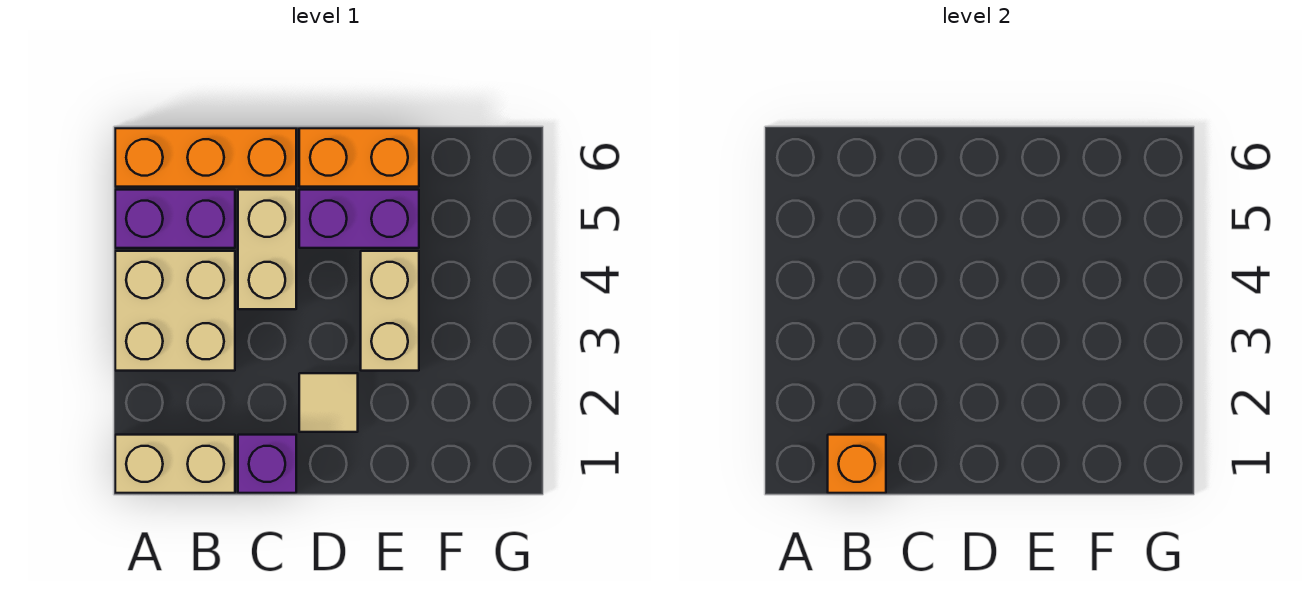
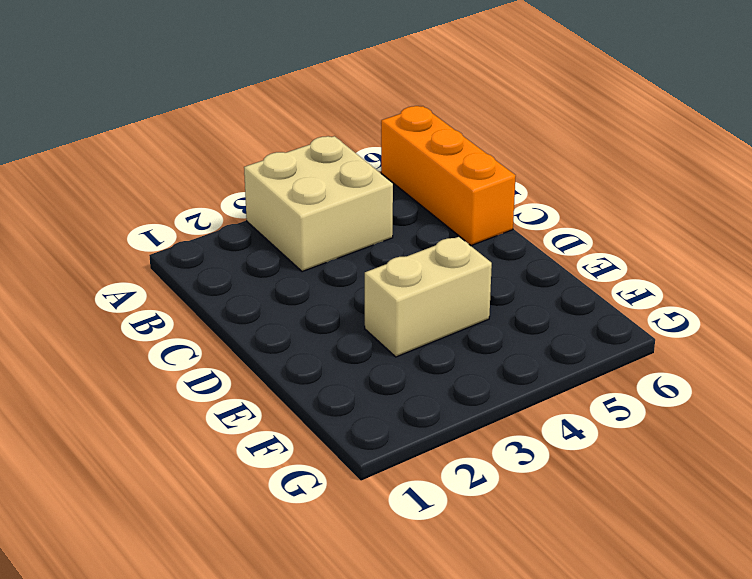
none -> tan brick A1:B1 level 1
none -> purple brick A5:B5 level 1

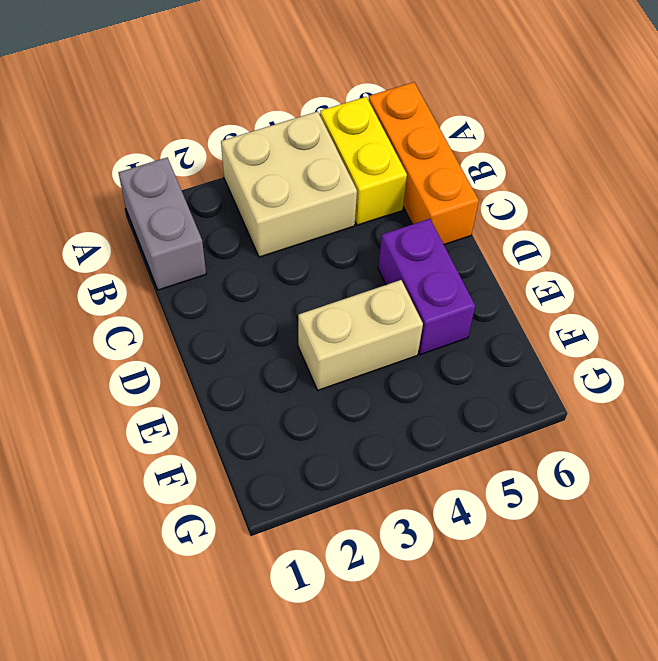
grey brick A1:B1 level 1 -> tan brick A1:B1 level 1
yellow brick A5:B5 level 1 -> purple brick A5:B5 level 1
none -> purple brick C1 level 1
none -> tan brick C4:C5 level 1

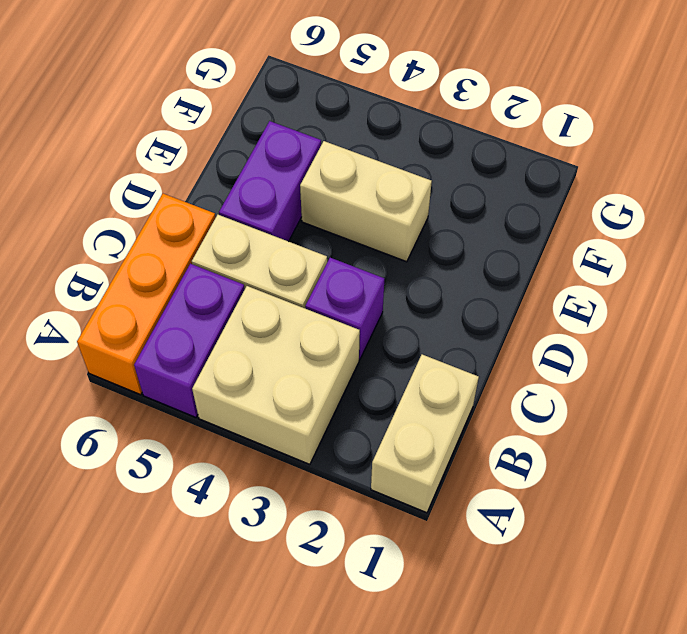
purple brick C3 level 1 -> purple brick C1 level 1
none -> tan tile D2 level 1
none -> orange brick D6:E6 level 1

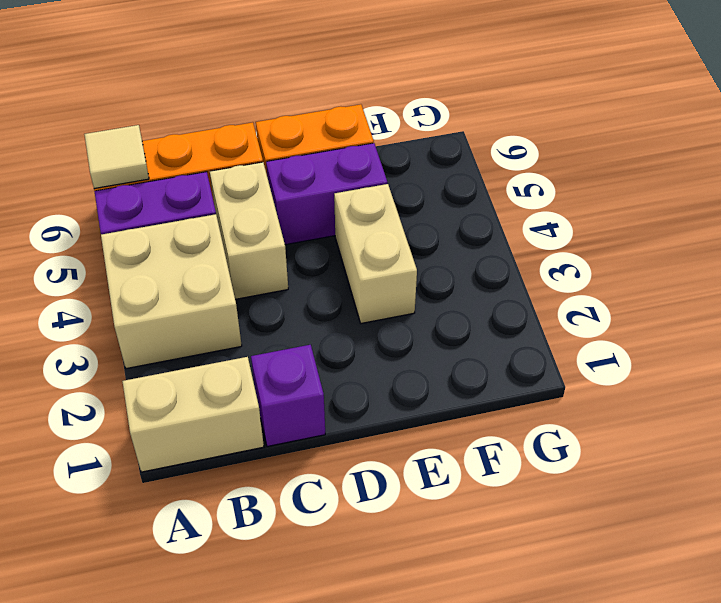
tan tile A6 level 2 -> tan tile D2 level 1
none -> orange brick B1 level 2

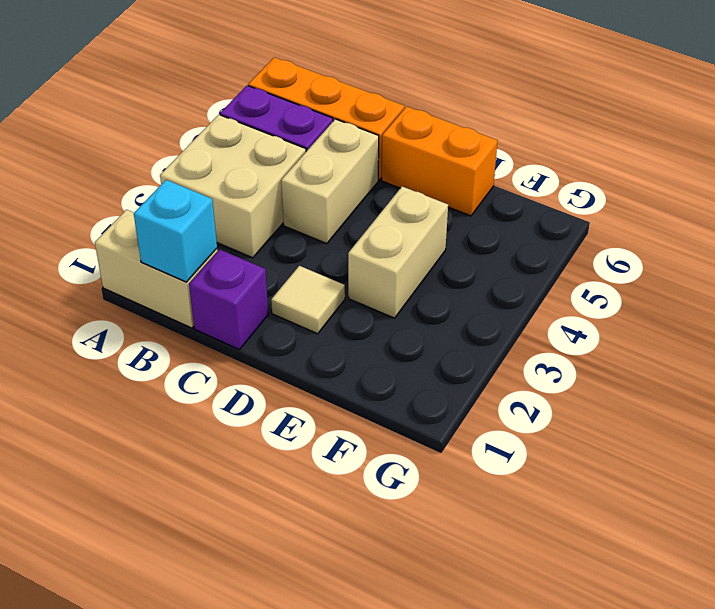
cyan brick B1 level 2 -> orange brick B1 level 2
none -> purple brick D5:E5 level 1

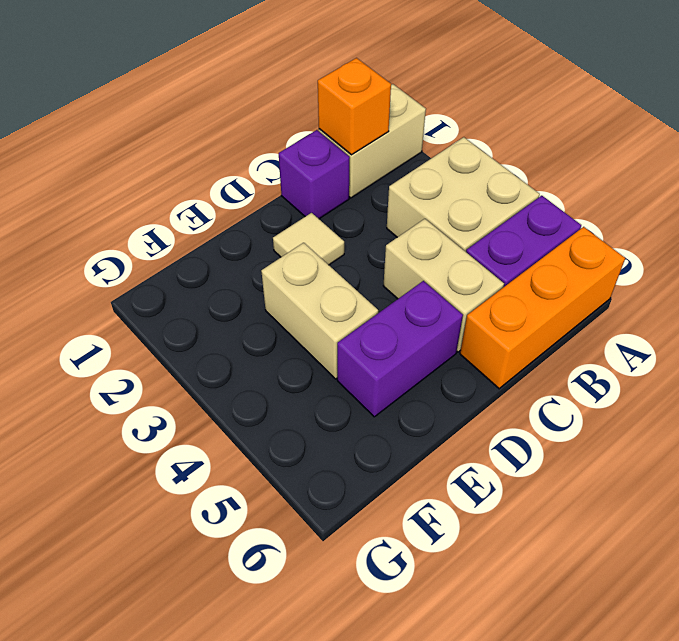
none -> orange brick D6:E6 level 1

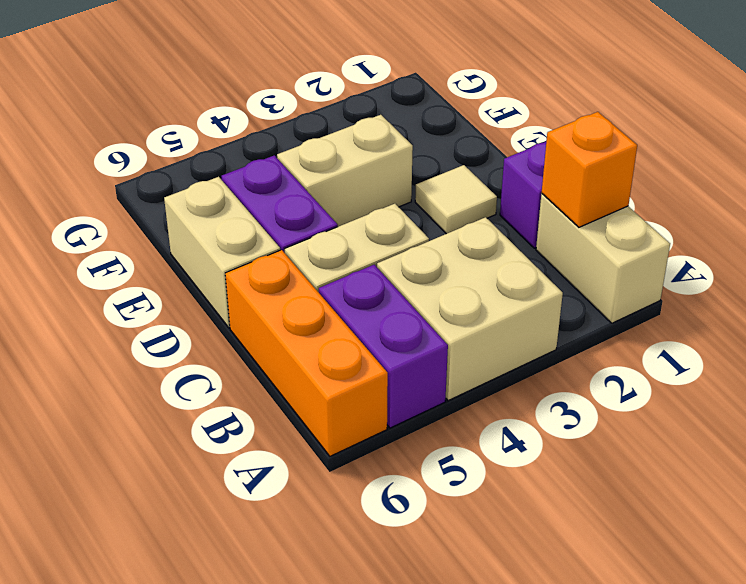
tan brick D6:E6 level 1 -> orange brick D6:E6 level 1

